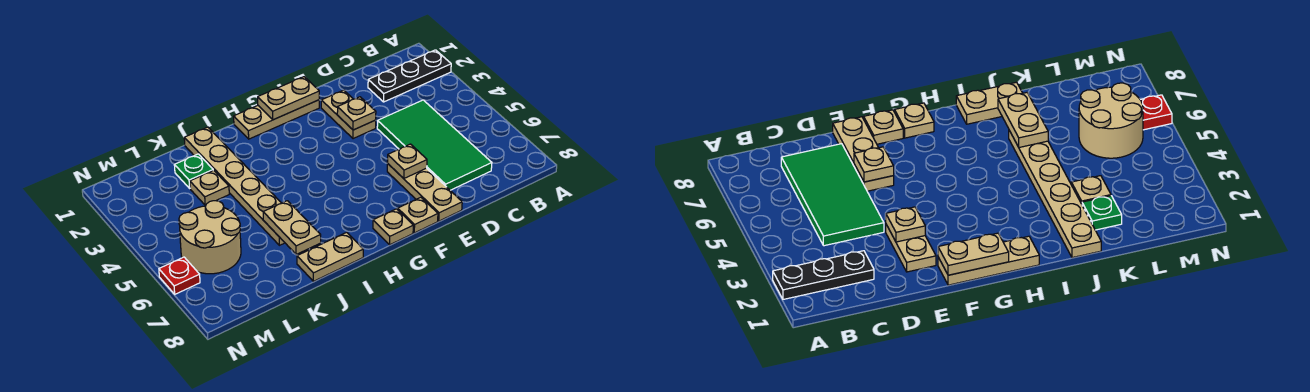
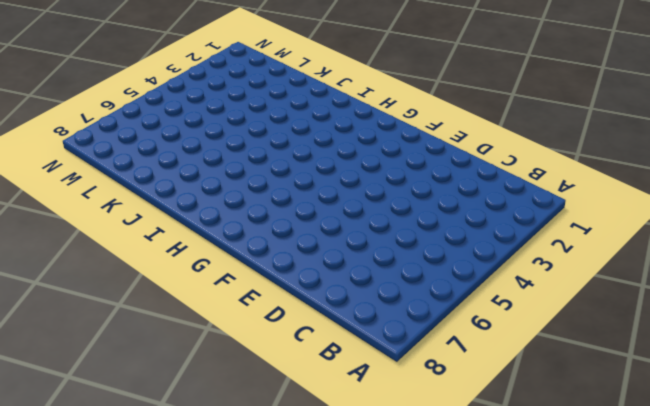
none -> black plate A2:C2 level 1
none -> green tile C4:D7 level 1
none -> tan plate E2:E3 level 1

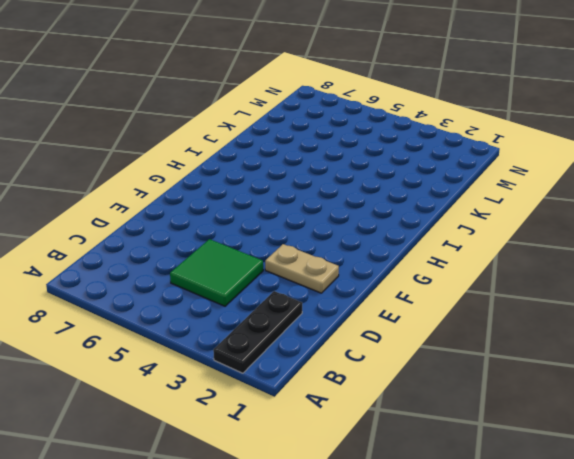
green tile C4:D5 level 1 -> green tile C4:D7 level 1
none -> tan plate E6:E8 level 1
none -> tan plate F1:H1 level 1
none -> tan plate F8 level 1

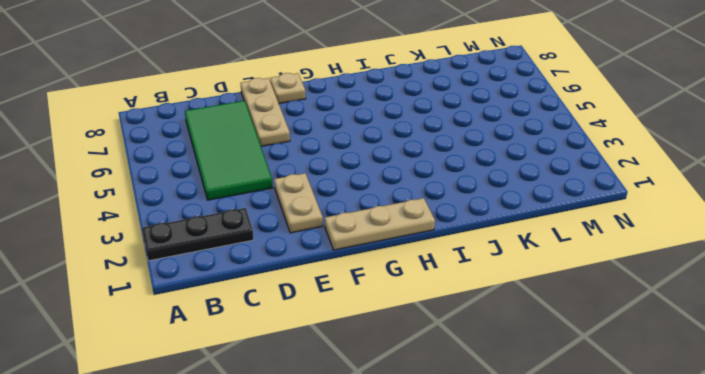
none -> tan plate G8 level 1
none -> tan plate I8:J8 level 1
none -> tan plate J1:J6 level 1

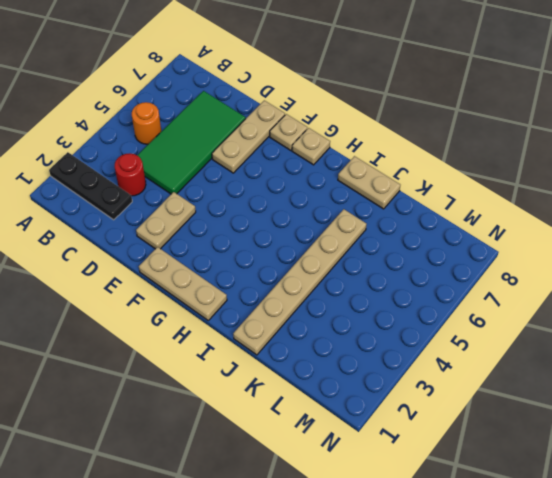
orange round brick B5 level 1 -> none
red round brick C3 level 1 -> none
none -> green plate K2 level 1
none -> tan plate K3 level 1
none -> tan round brick L5:M6 level 1

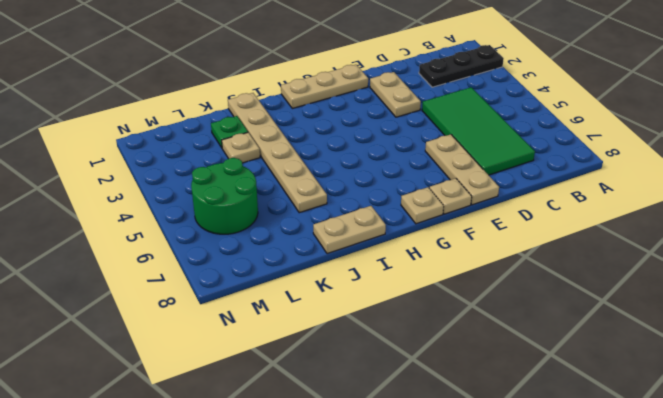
green round brick L5:M6 level 1 -> tan round brick L5:M6 level 1
none -> red plate N6 level 1
none -> tan plate E3 level 2
none -> tan plate E6 level 2

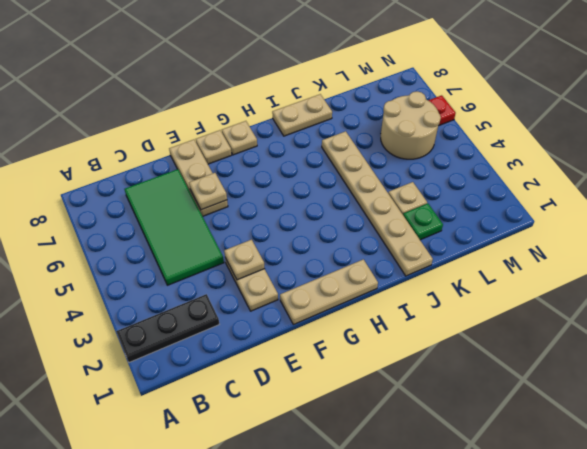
none -> tan plate F1:G1 level 2
none -> tan plate J6:J7 level 2

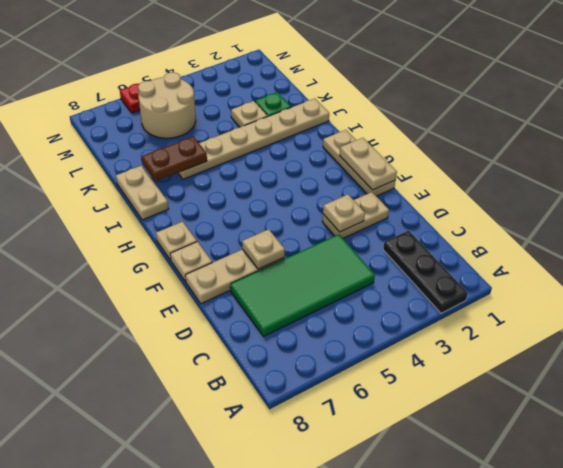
brown plate J6:J7 level 2 -> tan plate J6:J7 level 2

